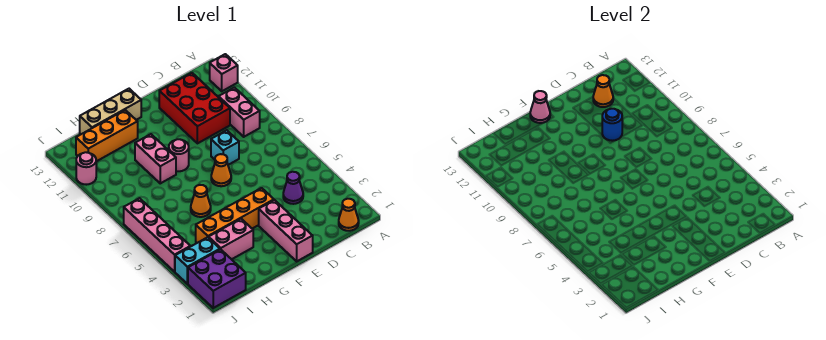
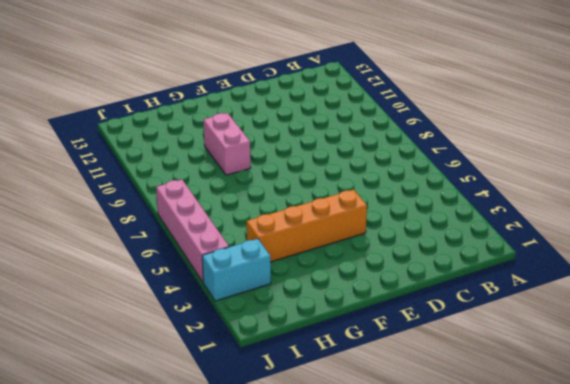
none -> pink brick A12 level 1
none -> orange cone B1 level 1
none -> pink brick B9:B10 level 1

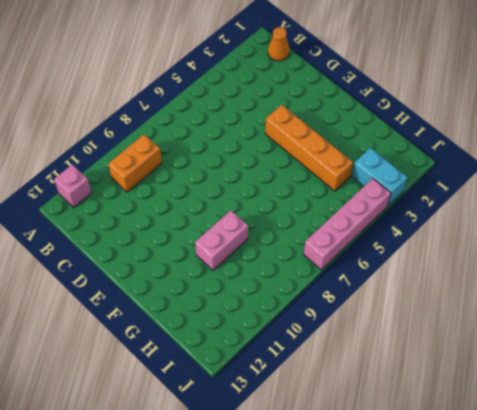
orange brick B9:B10 level 1 -> pink brick B9:B10 level 1
none -> purple cone C4 level 1
none -> red brick C10:D12 level 1
none -> cyan brick D8 level 1

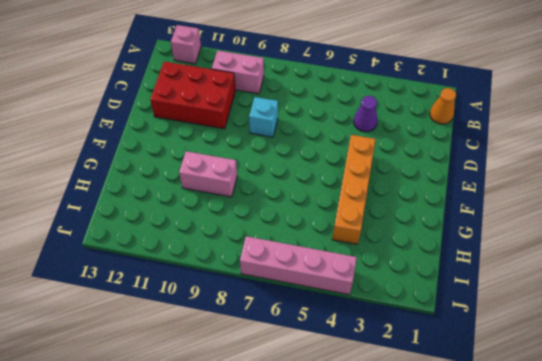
none -> pink brick E1:E3 level 1
none -> orange cone E7 level 1
none -> pink round brick F9 level 1

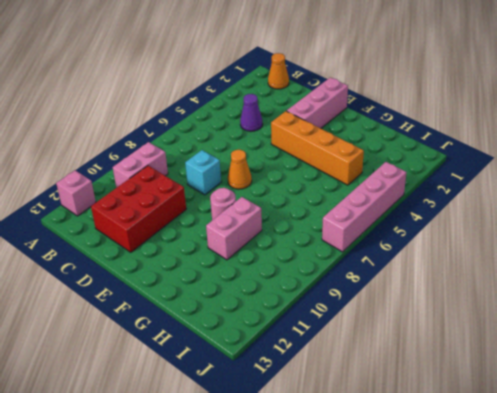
none -> tan brick F13:H13 level 1
none -> pink brick G3:H3 level 1
none -> orange cone G6 level 1

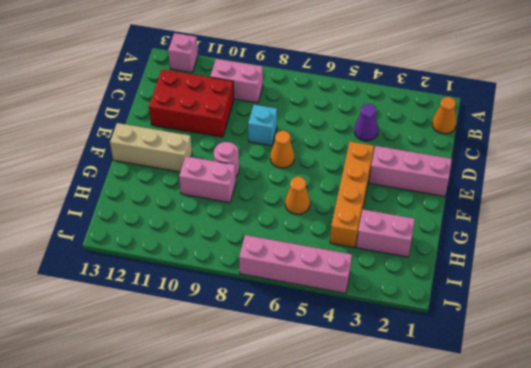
tan brick F11:F13 level 1 -> tan brick F13:H13 level 1
pink brick H2:H3 level 1 -> pink brick G3:H3 level 1
none -> orange brick G12:I12 level 1
none -> purple brick I1:J2 level 1
none -> cyan brick I3:J3 level 1

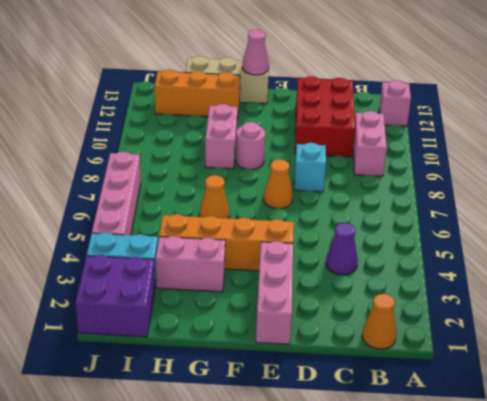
none -> pink round brick J11 level 1
none -> orange cone C12 level 2
none -> blue round brick D10 level 2

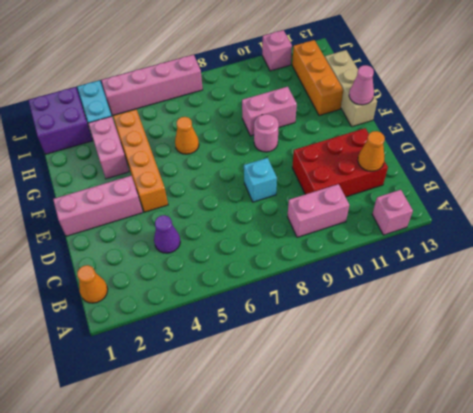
pink brick J11 level 1 -> pink round brick J11 level 1
none -> orange cone E7 level 1
none -> blue round brick D10 level 2

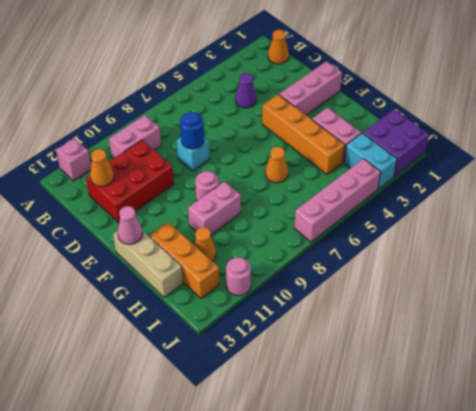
blue round brick D8 level 2 -> blue round brick D10 level 2
orange cone H11 level 1 -> orange cone E7 level 1

